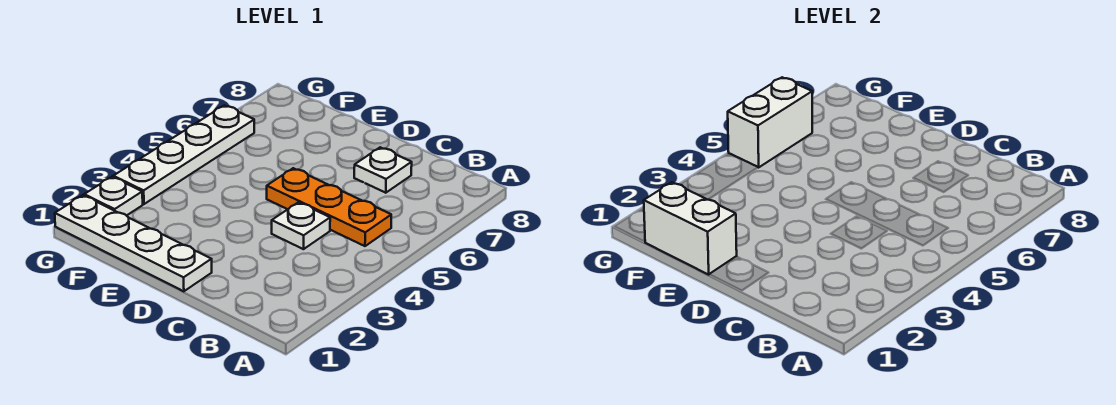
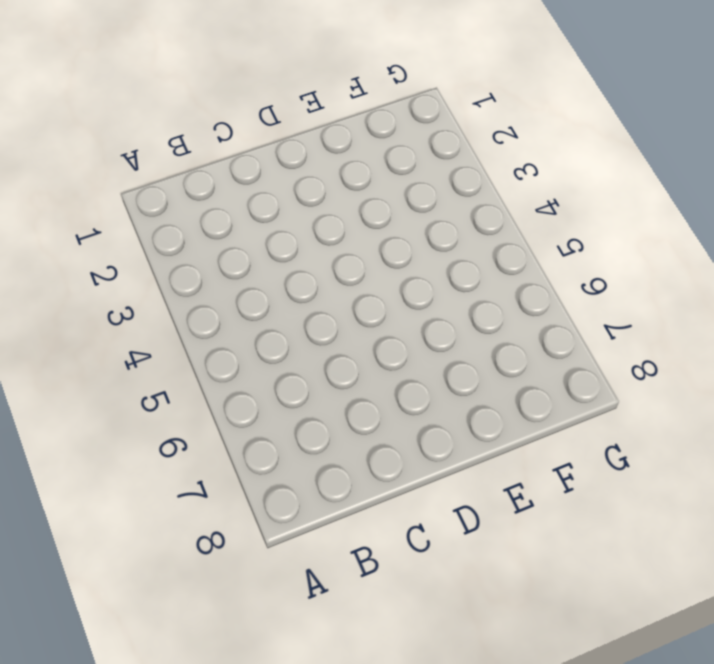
none -> orange plate B5:D5 level 1
none -> white plate C4 level 1

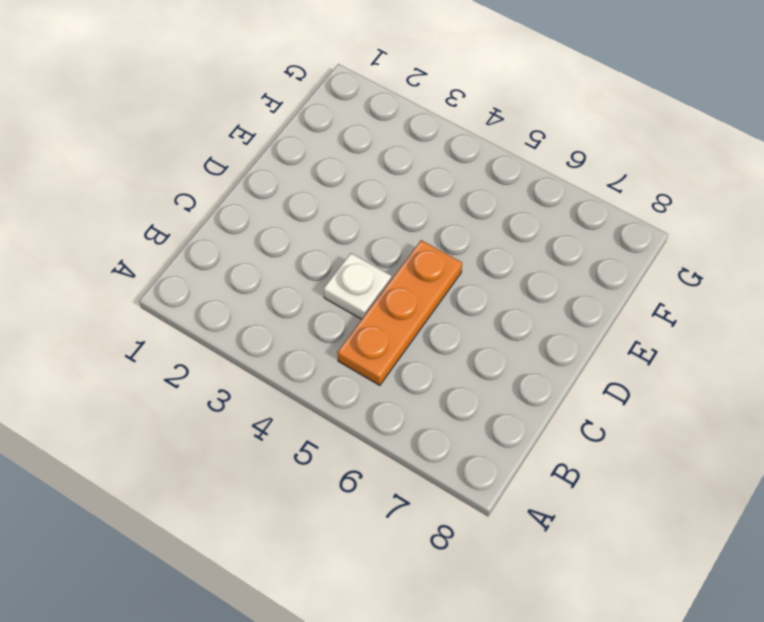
none -> white plate C7 level 1
none -> white plate D1:G1 level 1

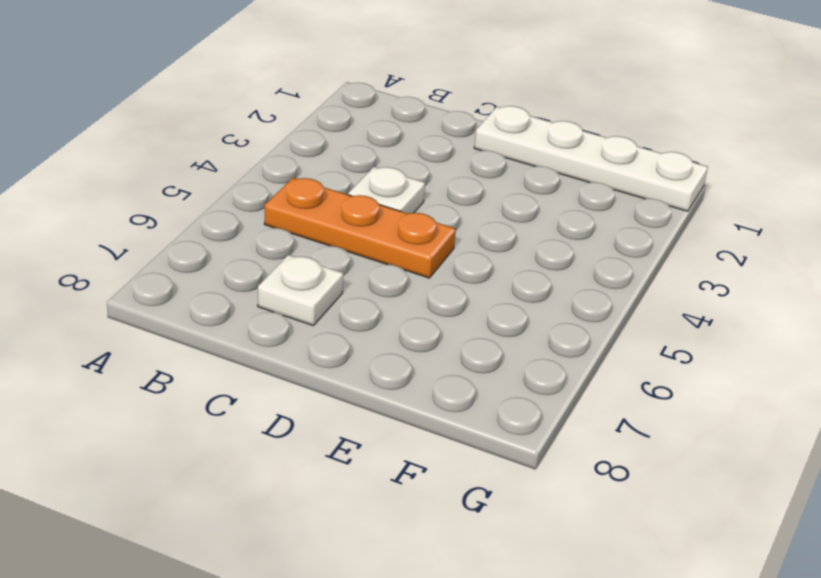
none -> white plate G2 level 1
none -> white plate G3:G6 level 1

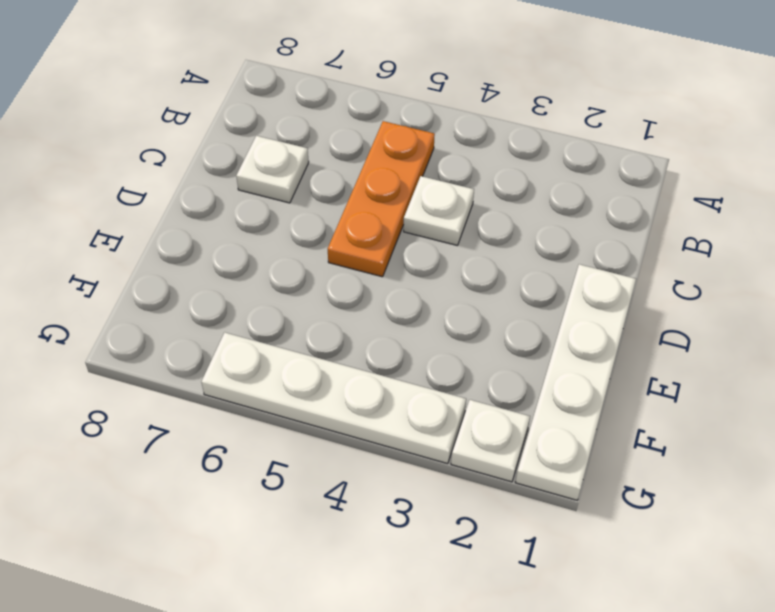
none -> white brick E1:F1 level 2
none -> white brick G5:G6 level 2

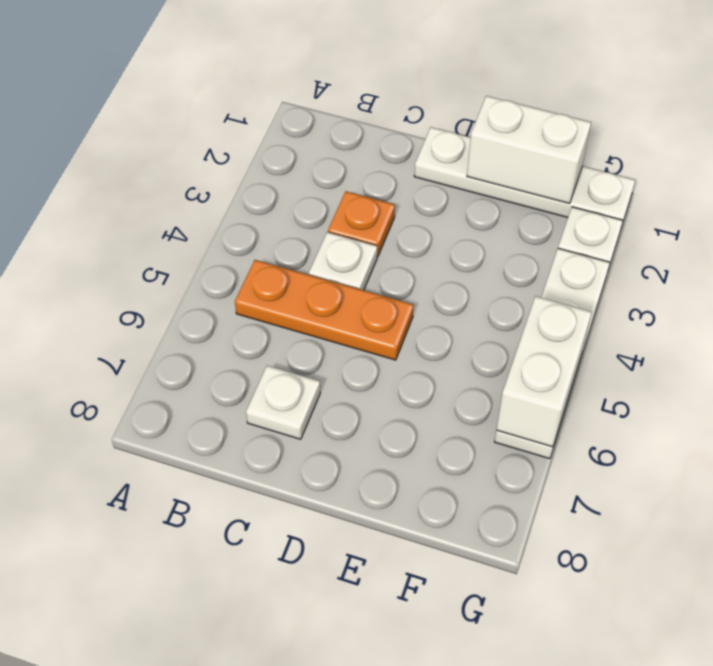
orange plate C3 level 1 -> none

